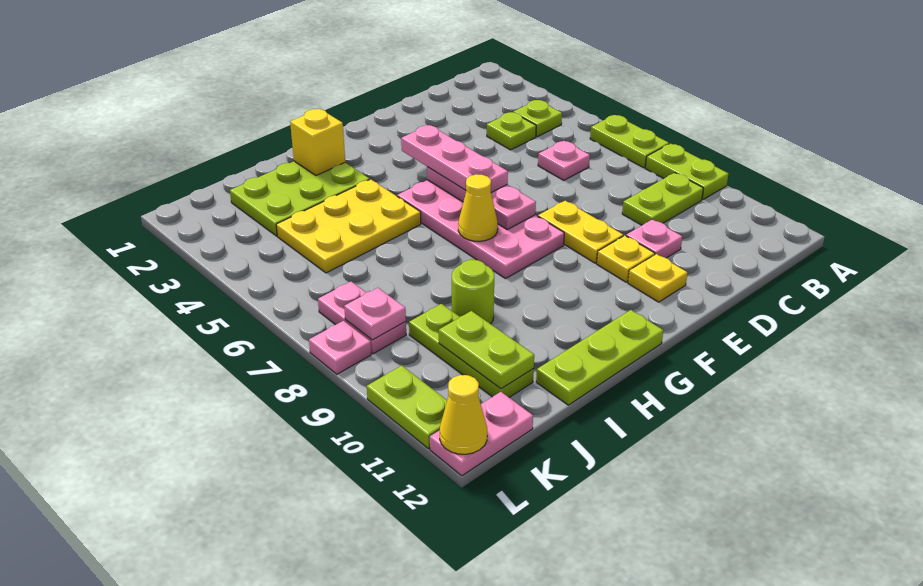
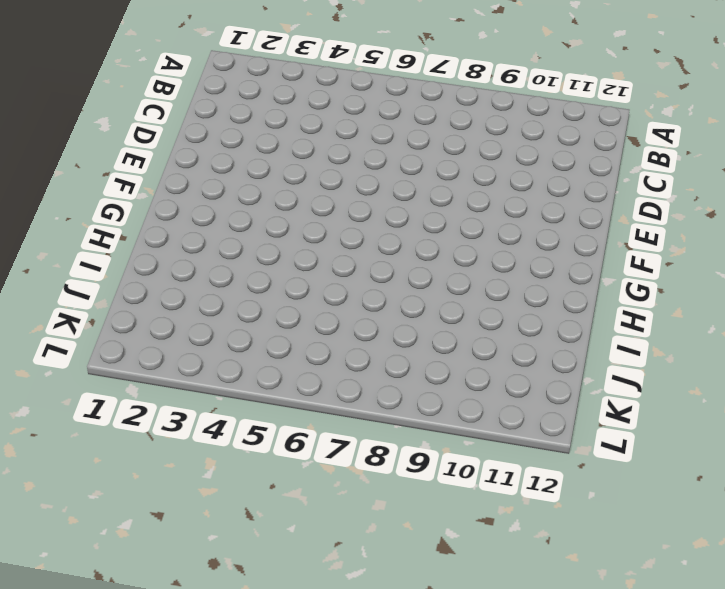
none -> lime plate A6:A7 level 1
none -> lime plate A8:A9 level 1
none -> lime plate B4 level 1

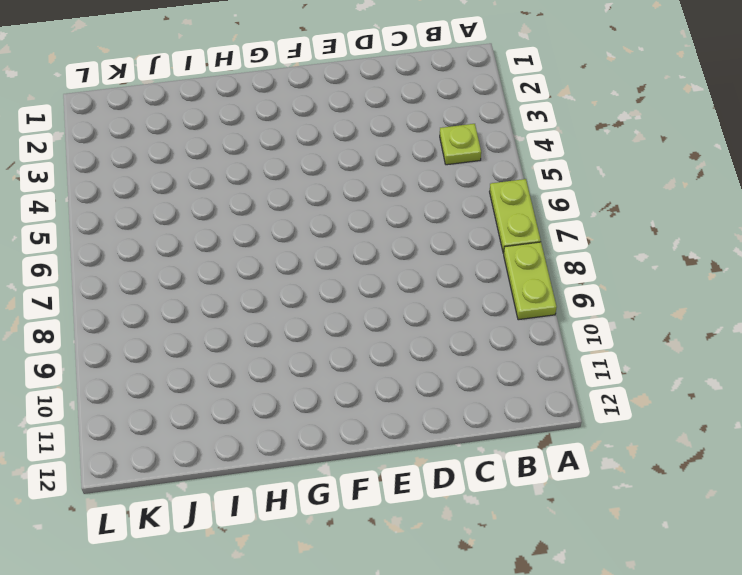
none -> lime plate B9:C9 level 1
none -> lime plate C4 level 1
none -> pink plate C6 level 1

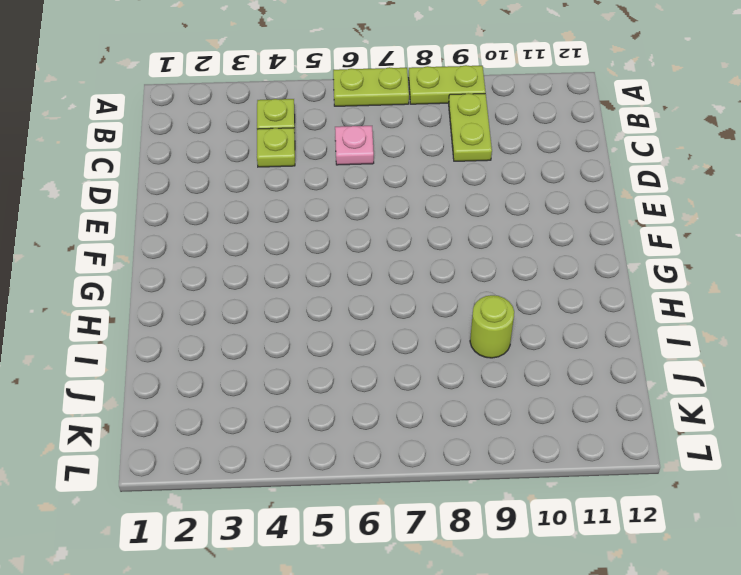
none -> pink plate D10 level 1
none -> yellow plate E8:E9 level 1
none -> yellow plate E10 level 1

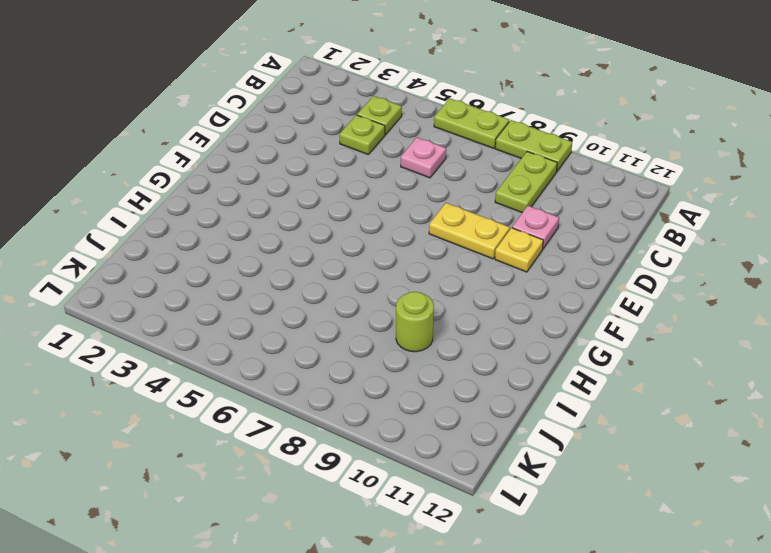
none -> yellow plate E11 level 1
none -> pink plate F5:G8 level 1
none -> lime plate G12:I12 level 1

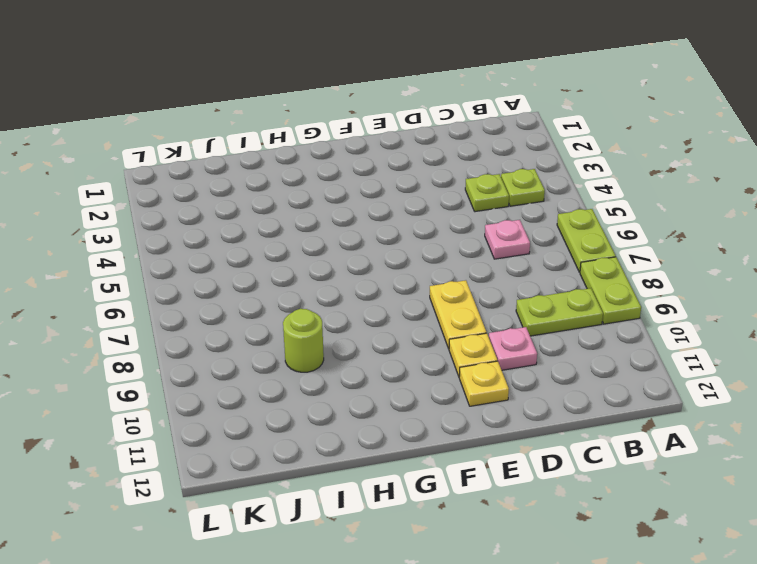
none -> pink plate F5:G8 level 1
none -> lime plate G12:I12 level 1
none -> lime plate H2:J3 level 1

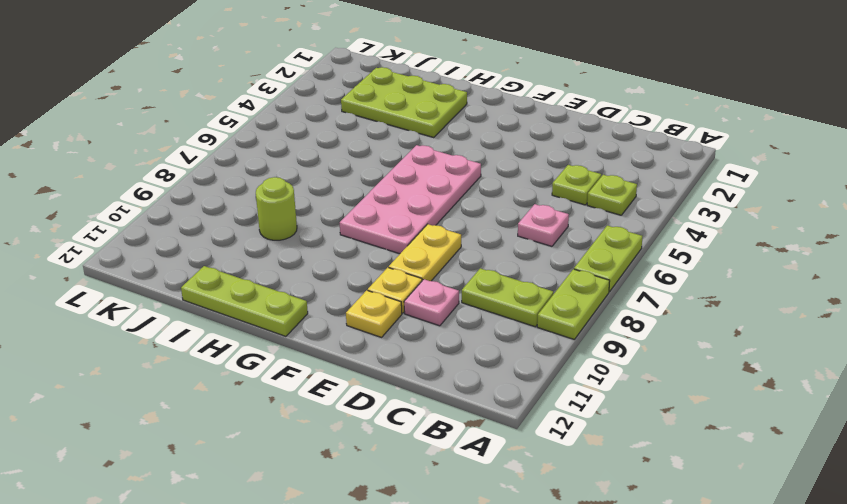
none -> yellow plate H4:J5 level 1
none -> lime plate J9:J11 level 1
none -> pink plate K7:K8 level 1

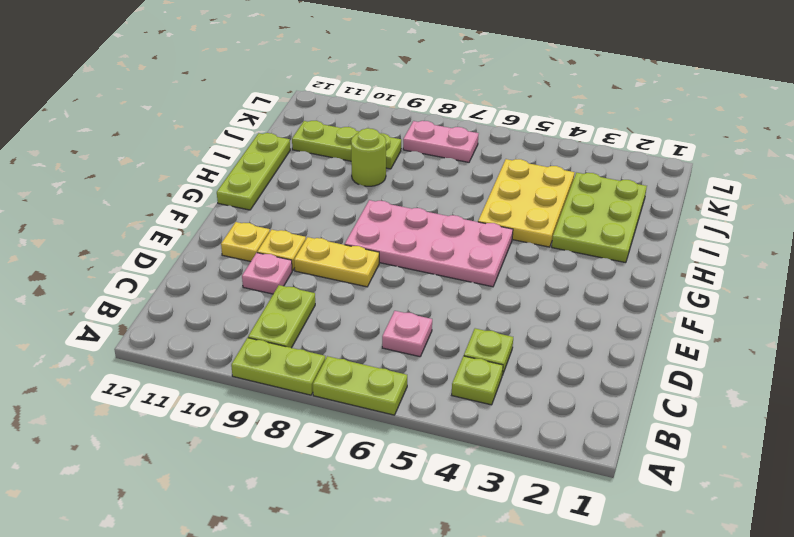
none -> pink plate K12:L12 level 1
none -> pink plate L8 level 1
none -> lime plate L10:L11 level 1

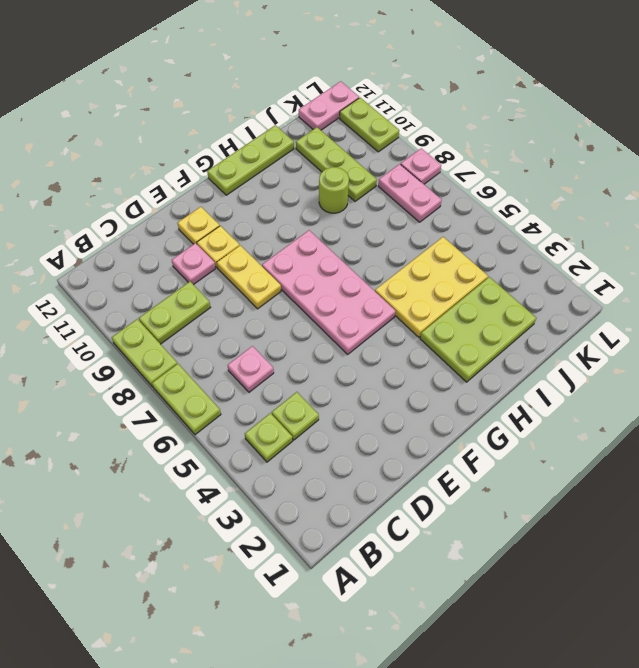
none -> pink plate F5:F7 level 2
none -> yellow cone G7 level 2
none -> yellow brick H2 level 2

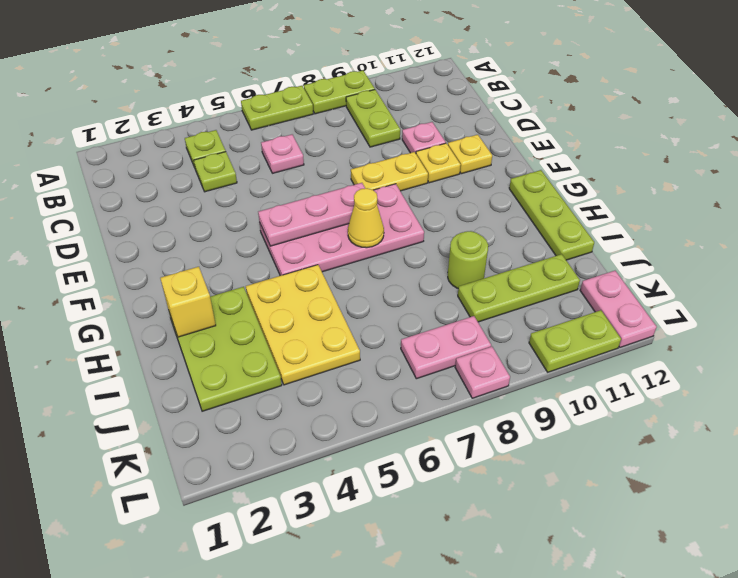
none -> lime plate J10:J11 level 2
none -> pink plate K8 level 2
none -> yellow cone L12 level 2

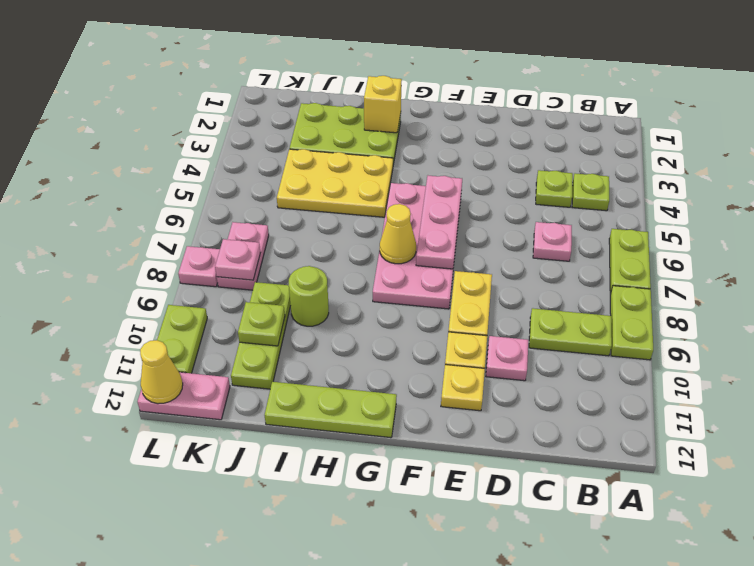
lime plate J10 level 2 -> lime plate J10:J11 level 2
none -> pink plate F4:F6 level 3

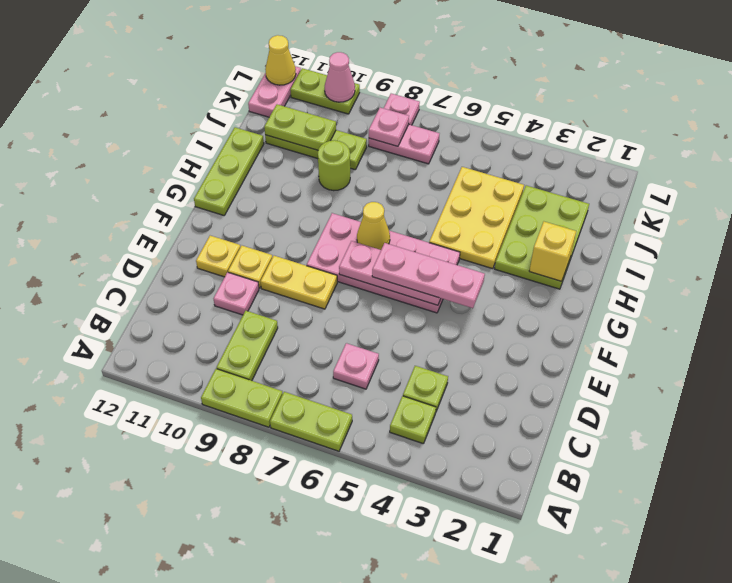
pink cone L10 level 2 -> none

